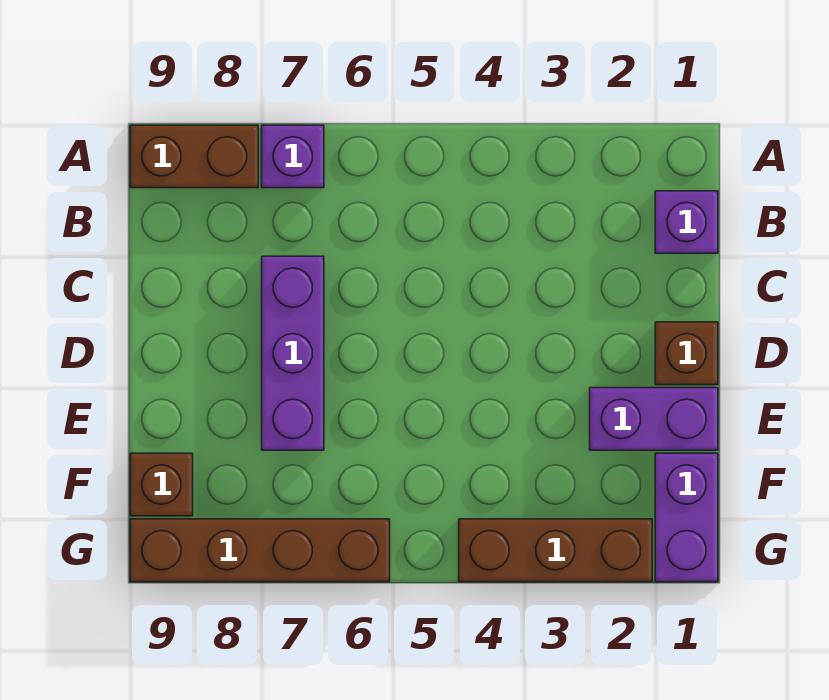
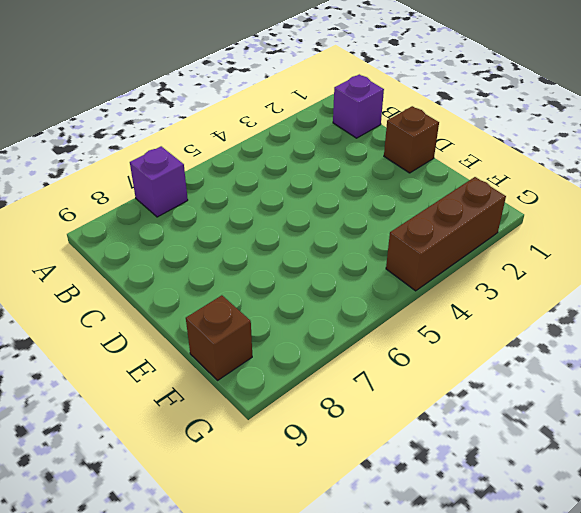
none -> brown brick A8:A9 level 1
none -> purple brick C7:E7 level 1

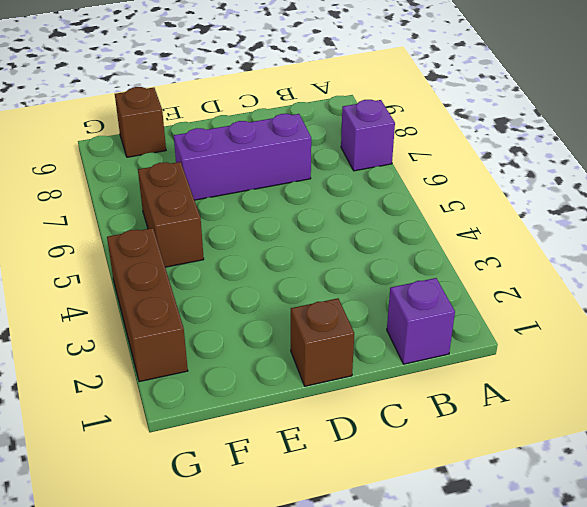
brown brick F5:F6 level 1 -> brown brick A8:A9 level 1
none -> purple brick E1:E2 level 1
none -> purple brick F1:G1 level 1

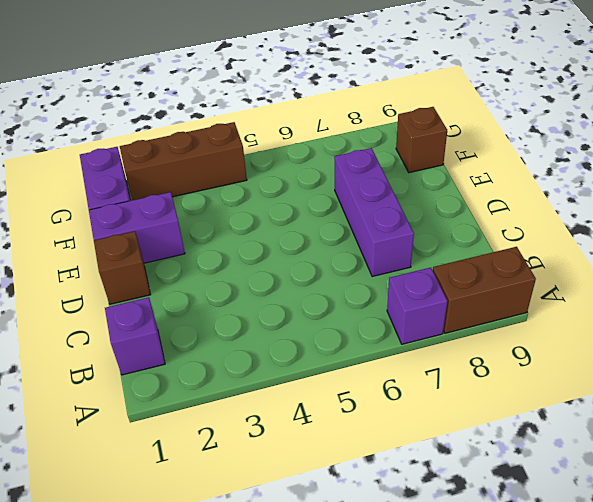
none -> brown brick G6:G9 level 1

